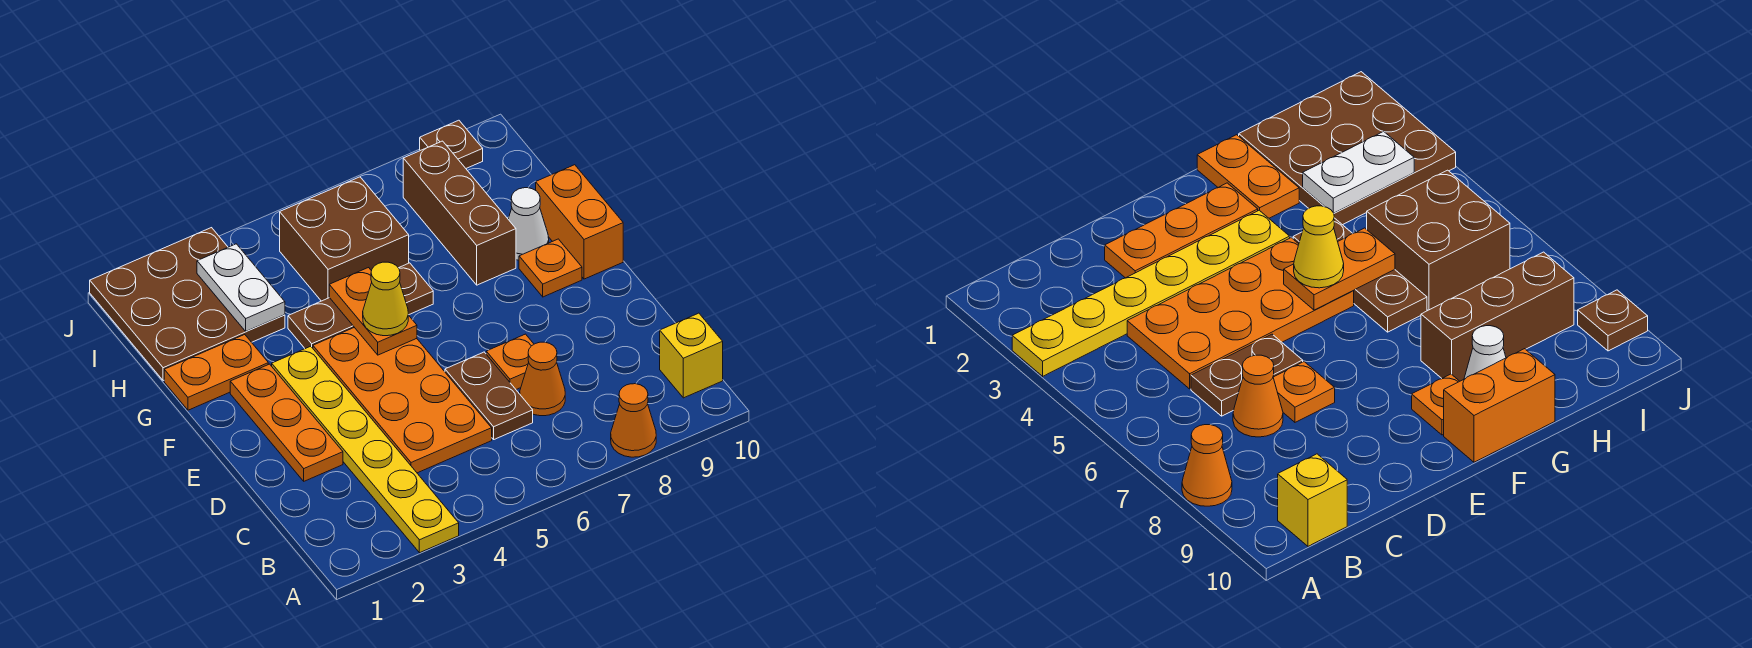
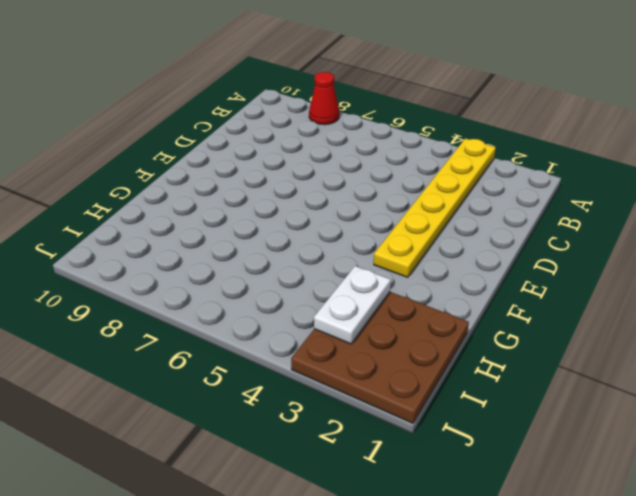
red cone A8 level 1 -> orange cone A8 level 1
none -> yellow brick B10 level 1
none -> orange plate C4:F5 level 1
none -> brown plate C6:D6 level 1

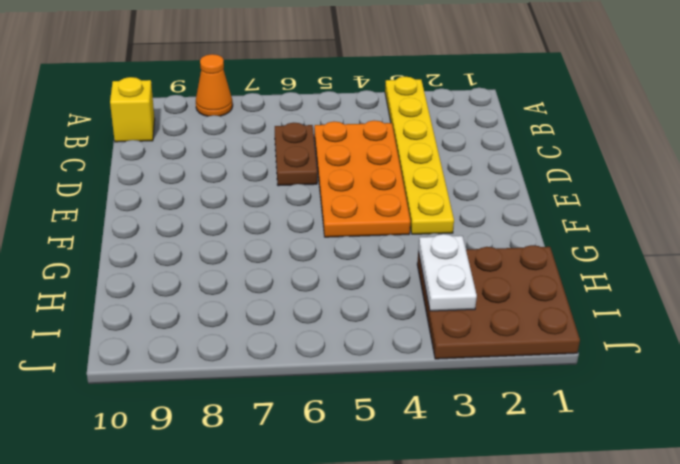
none -> orange cone C7 level 1
none -> orange plate D2:F2 level 1
none -> orange plate D7 level 1

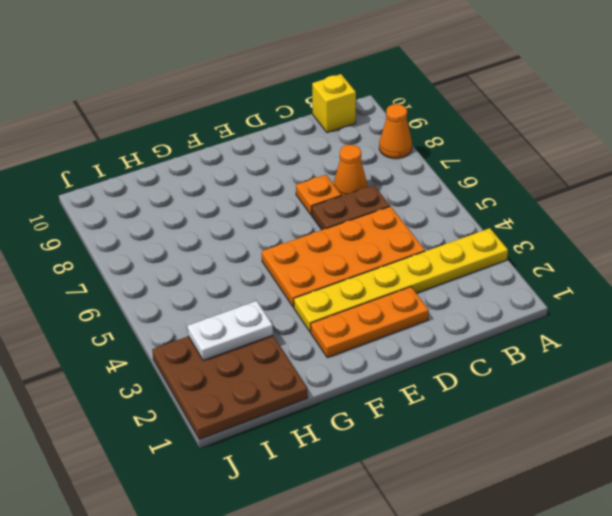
none -> orange plate F9 level 1
none -> orange brick F10:G10 level 1
none -> orange plate G1:G2 level 1

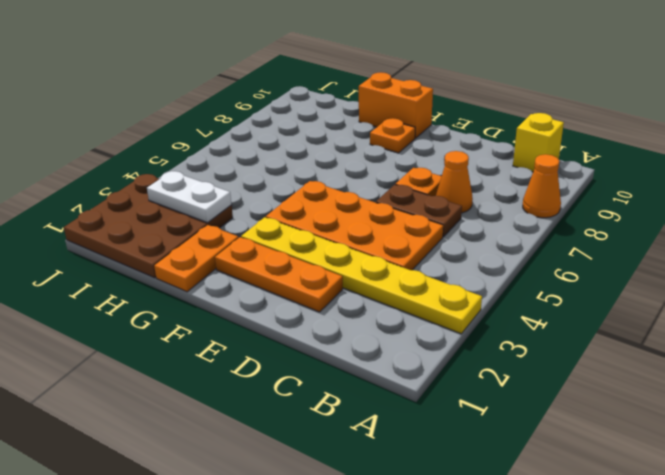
none -> brown plate G4:G6 level 1
none -> brown brick G8:I8 level 1
none -> white cone G9 level 1

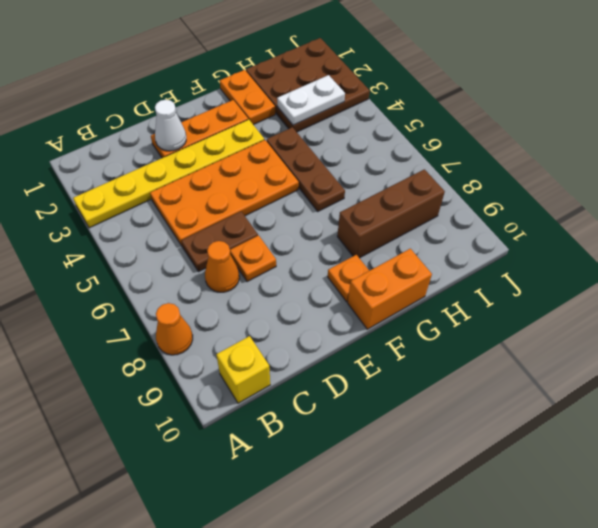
white cone D2 level 2 -> white cone G9 level 1
none -> brown brick H5:I6 level 1
none -> brown plate J9 level 1
none -> orange plate F5:G5 level 2

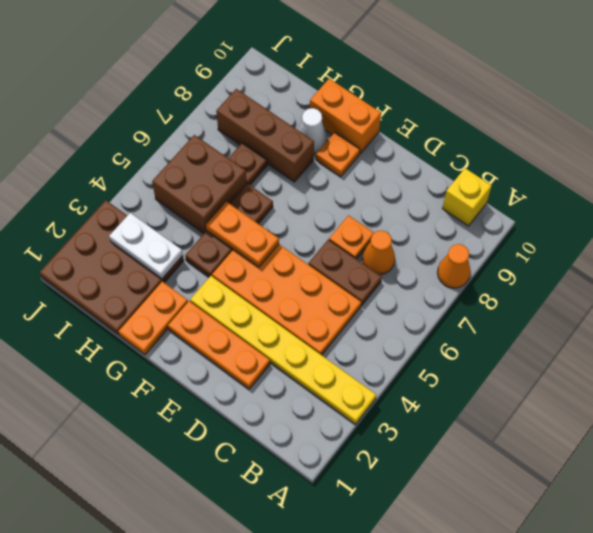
brown plate H7 level 1 -> brown plate J9 level 1
none -> yellow cone F5 level 3

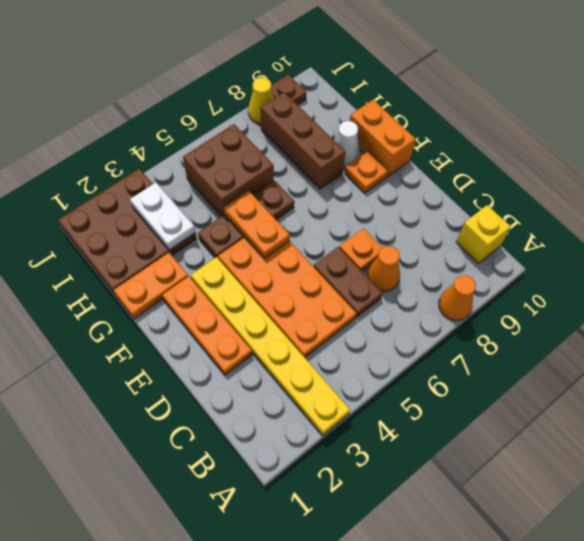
yellow cone J8 level 1 -> yellow cone F5 level 3

